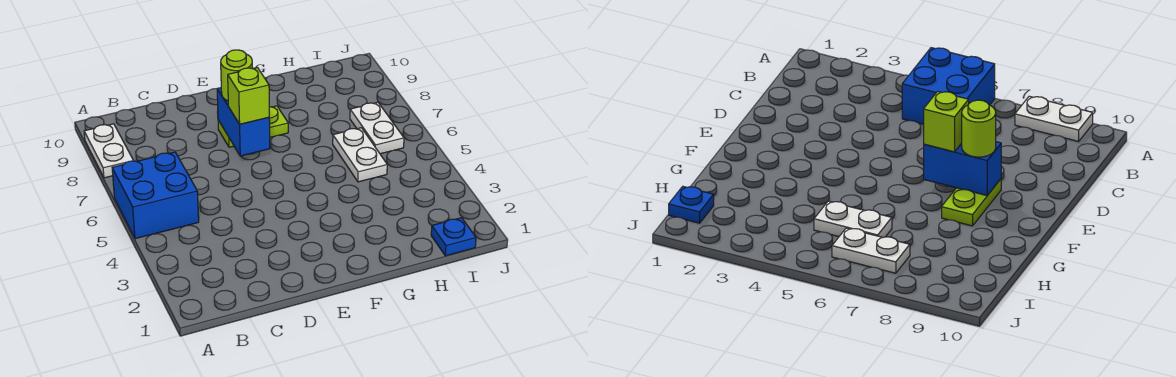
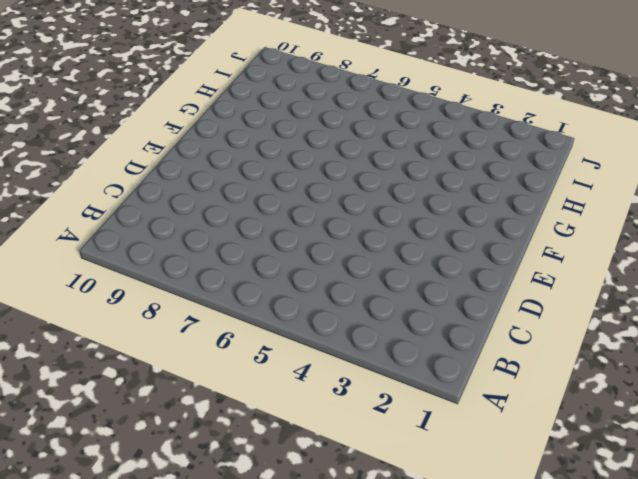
none -> blue brick A5:B6 level 1
none -> white plate A8:A9 level 1

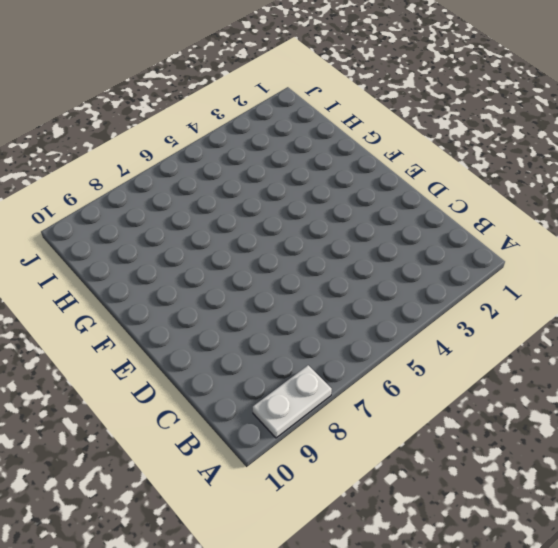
none -> blue brick A5:B6 level 1
none -> lime plate E8:F8 level 1

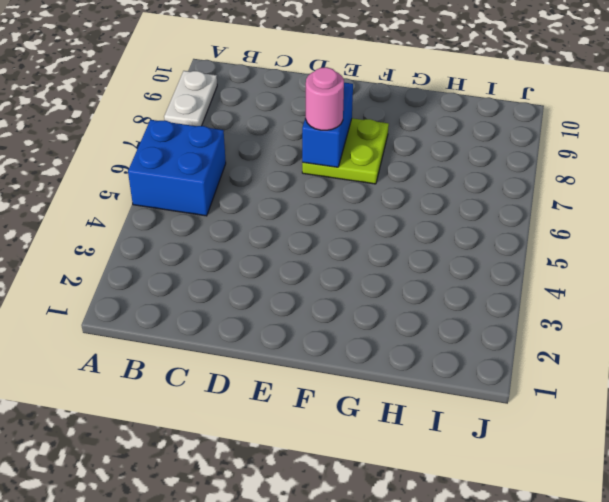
lime plate E7:F8 level 1 -> lime plate E8:F8 level 1
pink round brick E7 level 3 -> lime brick E7 level 3
none -> white plate H5:H6 level 1
none -> blue plate I1 level 1

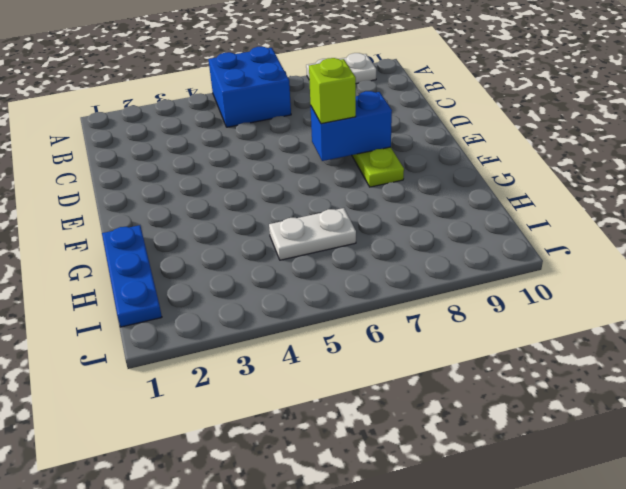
blue plate G1:I1 level 1 -> blue plate I1 level 1
none -> white plate I6:I7 level 1
none -> lime round brick E8 level 3

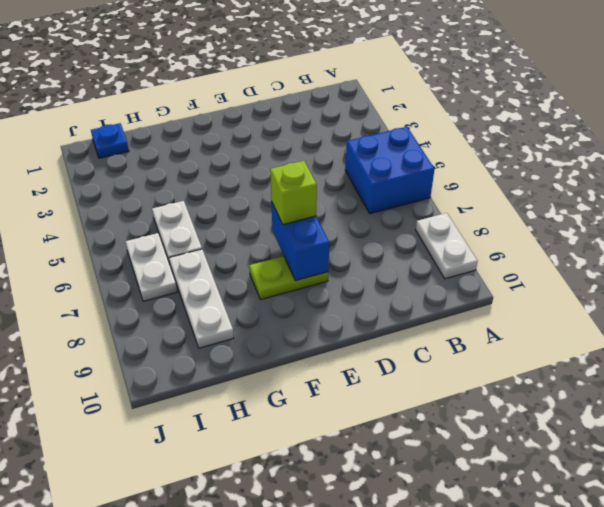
white plate H7:H9 level 1 -> none
none -> lime round brick E8 level 3

